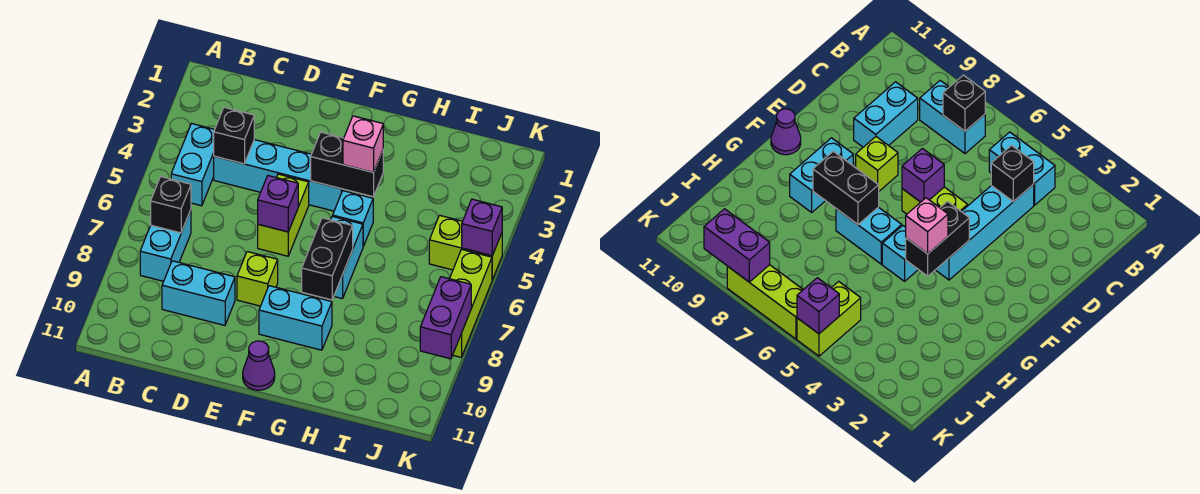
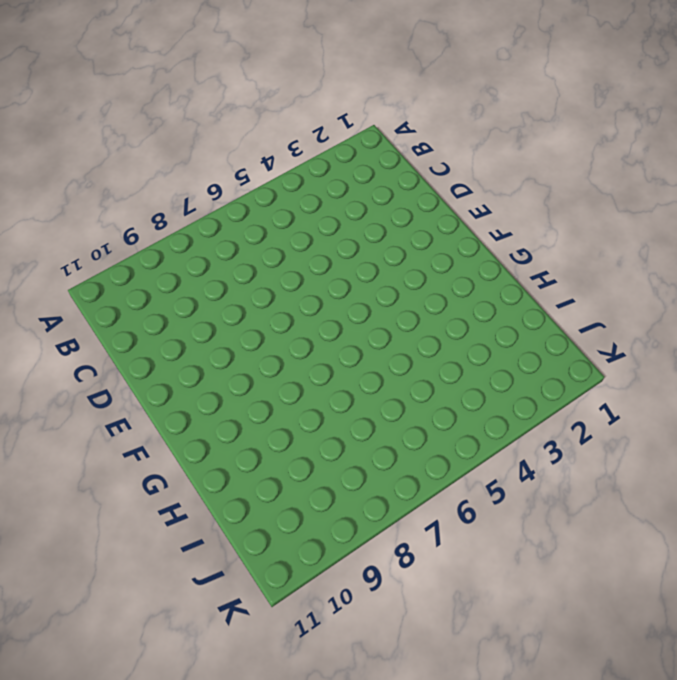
none -> cyan brick B4:B5 level 1
none -> cyan brick B7:B8 level 1
none -> cyan brick C4:F4 level 1

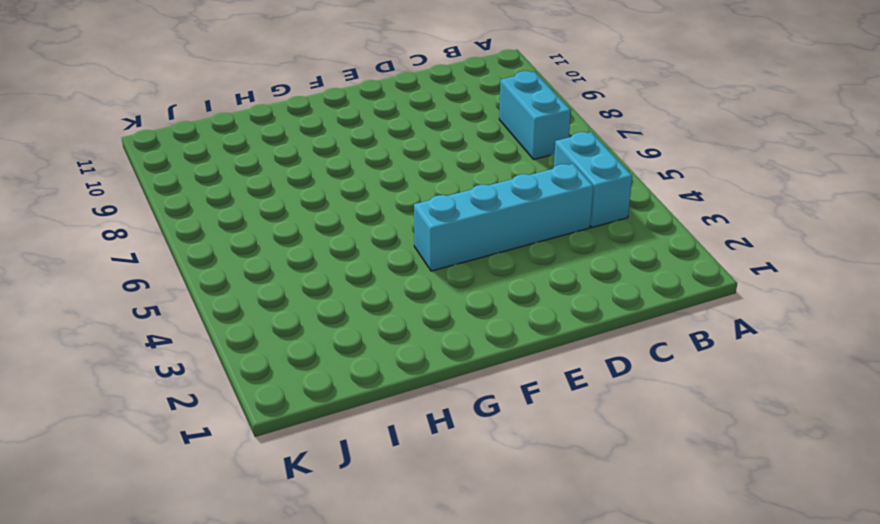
none -> cyan brick C9:D9 level 1
none -> lime brick E5:E6 level 1
none -> lime brick E8 level 1

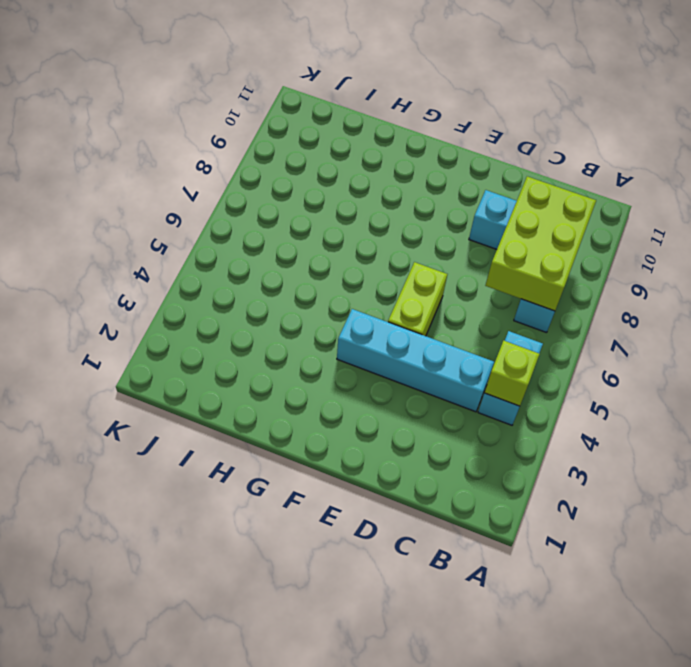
lime brick B4 level 2 -> lime brick E8 level 1
lime brick B7:C9 level 2 -> black brick B7 level 2
none -> cyan brick F9:G9 level 1
none -> purple cone F11 level 1
none -> cyan brick G5 level 1

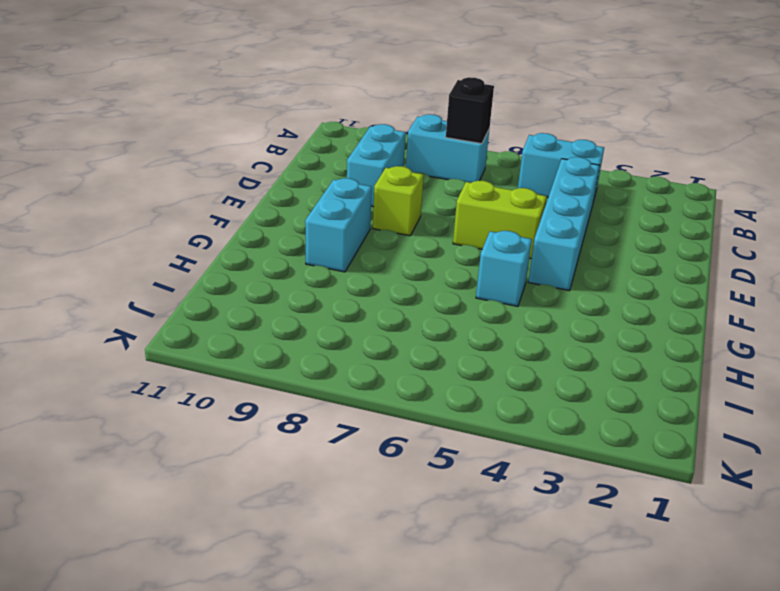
none -> purple cone F11 level 1
none -> cyan brick G6:G7 level 1
none -> lime brick J5:K5 level 1

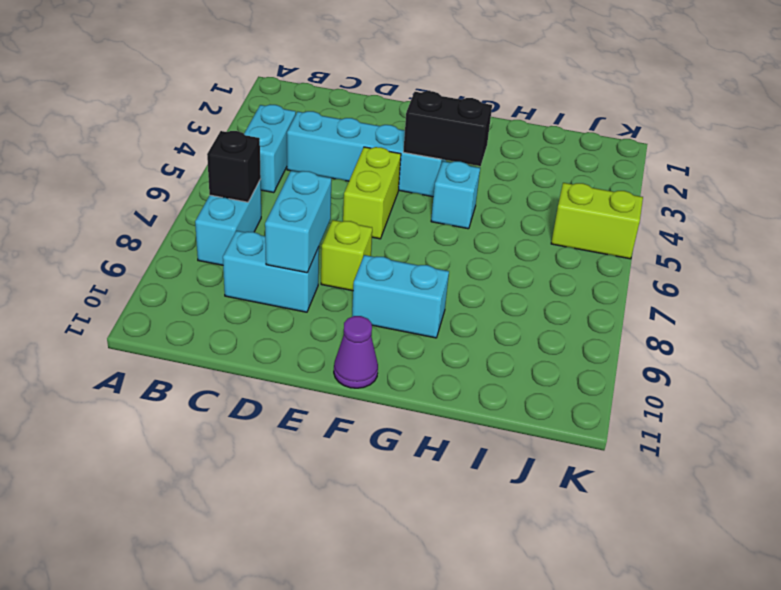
cyan brick D8:D9 level 2 -> cyan brick G6:G7 level 1
none -> lime brick K6:K8 level 1
none -> black brick C4 level 2
none -> purple brick E6 level 2

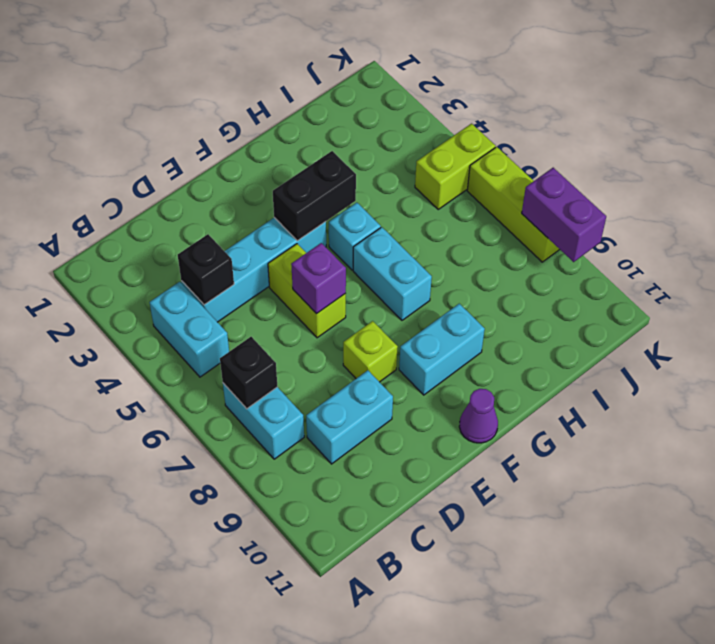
none -> black brick G7:G8 level 2
none -> purple brick K5 level 2
none -> pink brick G4 level 3

